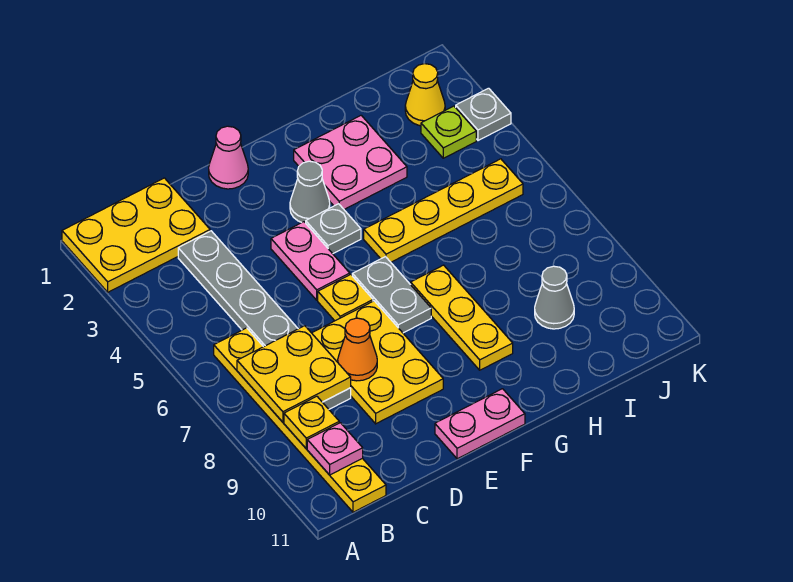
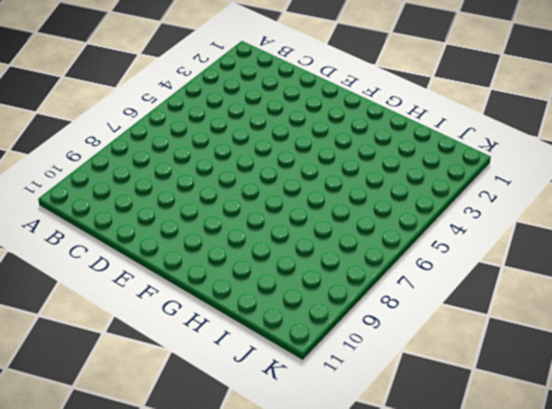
none -> yellow plate A1:C2 level 1
none -> yellow plate B6:B11 level 1
none -> grey plate C3:C8 level 1

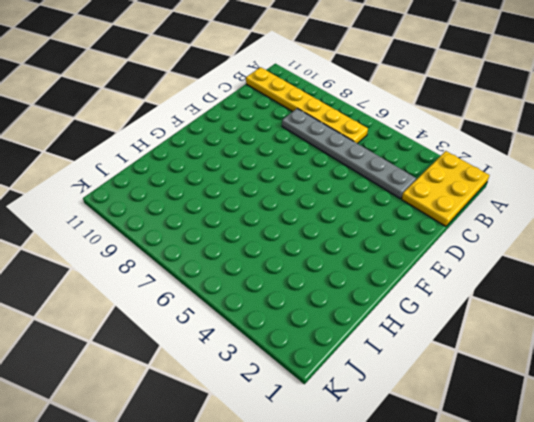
none -> yellow plate D7:E9 level 1
none -> pink cone E1 level 1
none -> pink plate E4:E5 level 1

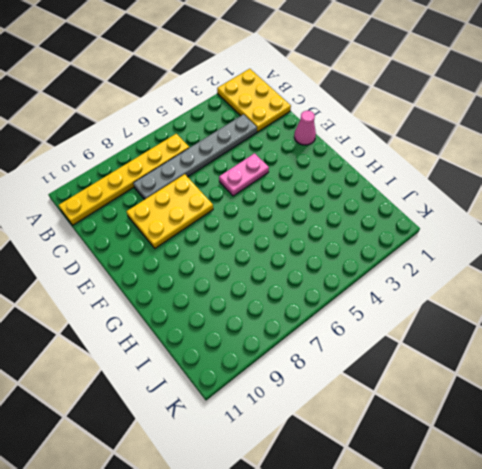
none -> yellow plate E6 level 1
none -> pink plate E11:F11 level 1
none -> grey cone F3 level 1

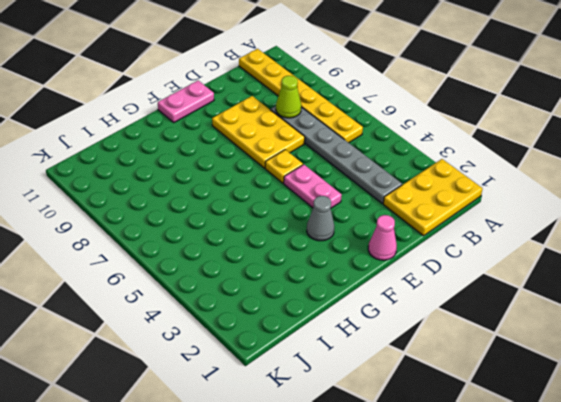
lime cone C8 level 2 -> yellow plate B7:C8 level 2
none -> grey plate F4 level 1
none -> grey plate F6:F7 level 1
none -> pink plate G2:H3 level 1

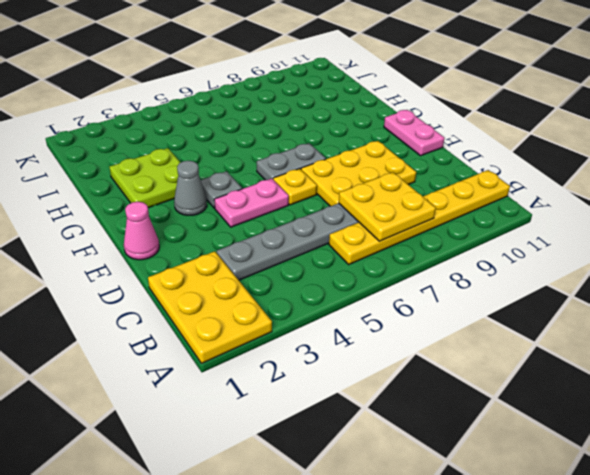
lime plate G2:H3 level 1 -> pink plate G2:H3 level 1
none -> yellow plate G5:J5 level 1
none -> yellow plate G7:G9 level 1
none -> grey cone I9 level 1

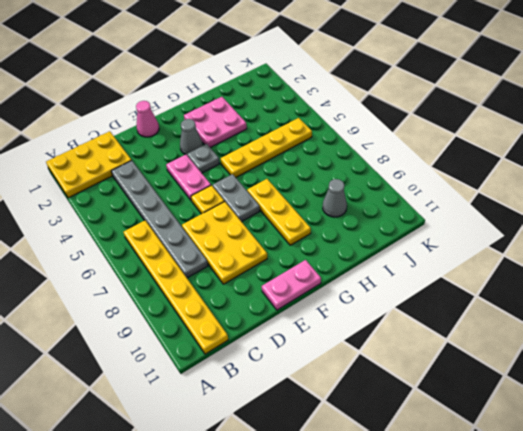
none -> yellow cone J2 level 1
none -> lime plate J3 level 1
none -> grey plate K3 level 1

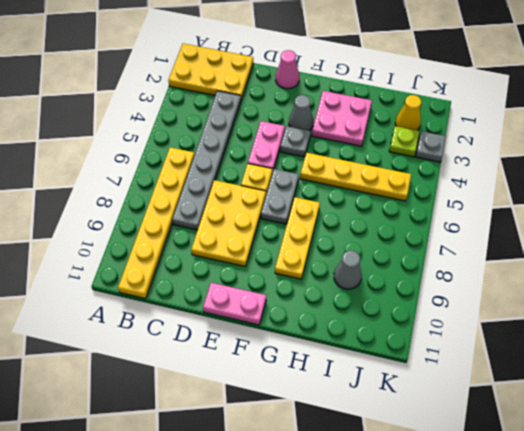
none -> yellow plate B7:C8 level 2
none -> yellow plate B9 level 2
none -> pink plate B10 level 2

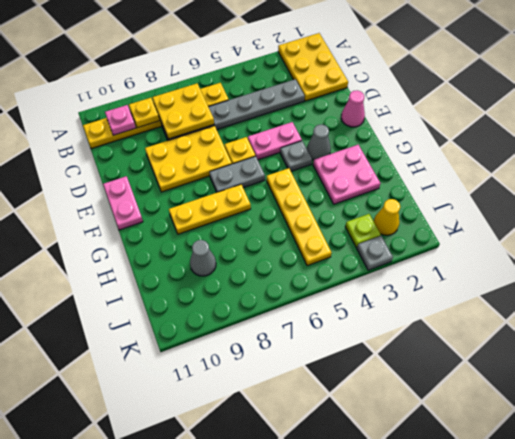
none -> orange cone D8 level 2

